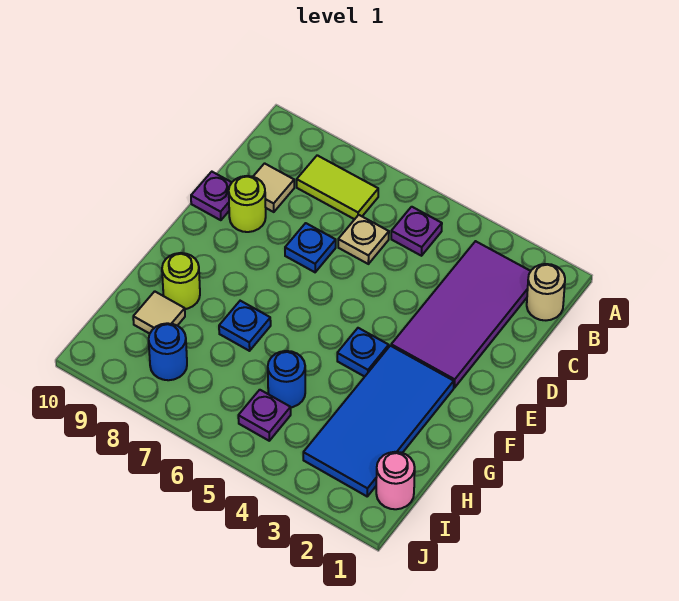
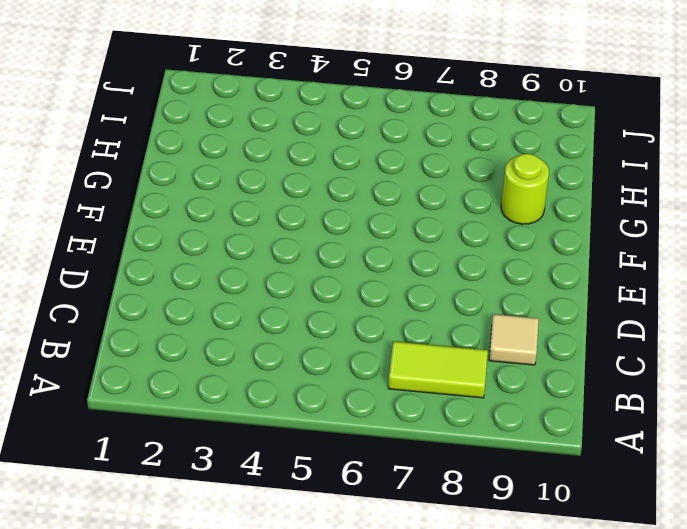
none -> tan round brick B1 level 1
none -> purple tile B2:E3 level 1
none -> purple plate B5 level 1

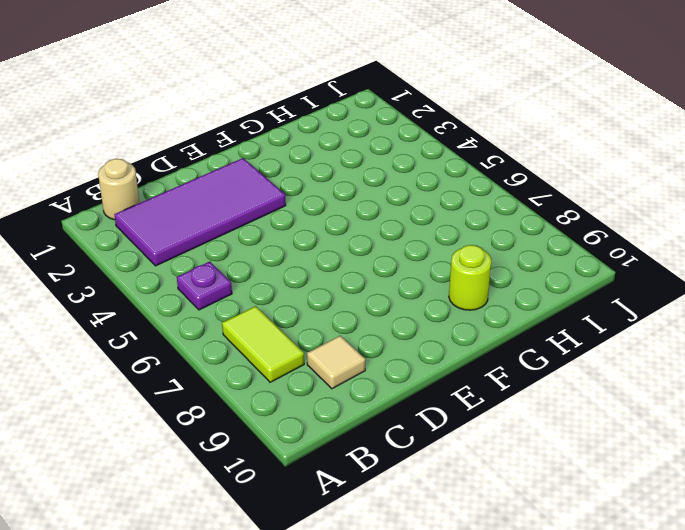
none -> tan plate C6 level 1
none -> blue plate D7 level 1
none -> lime round brick D9 level 1

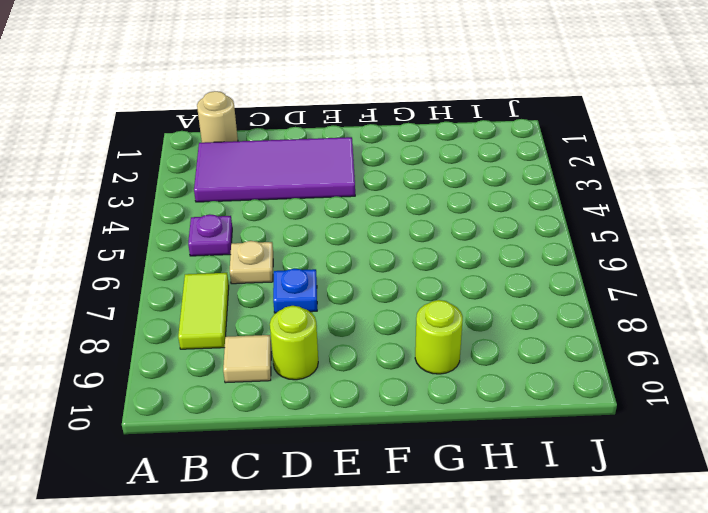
none -> purple plate D10 level 1
none -> blue tile F2:I3 level 1
none -> blue plate F4 level 1

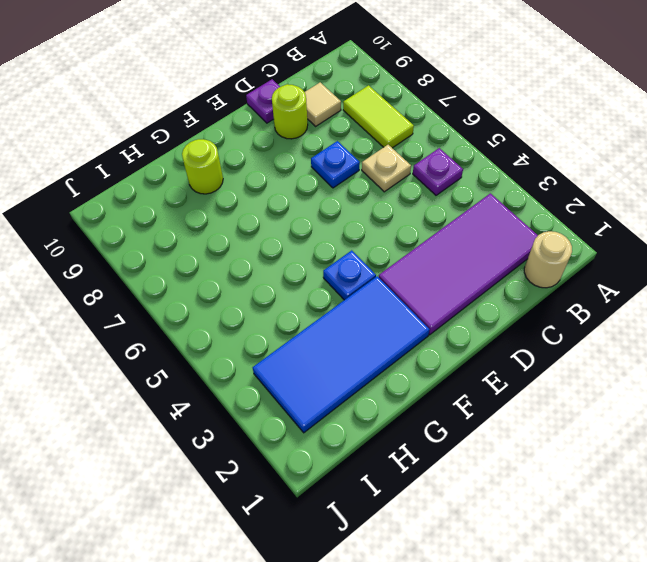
none -> blue plate G7 level 1
none -> blue round brick H5 level 1
none -> tan tile H9 level 1

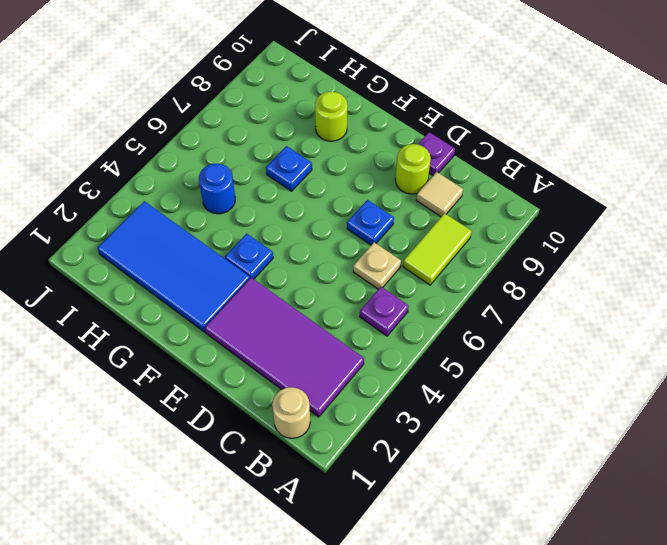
none -> tan tile H9 level 1
none -> pink round brick I1 level 1
none -> purple plate I5 level 1

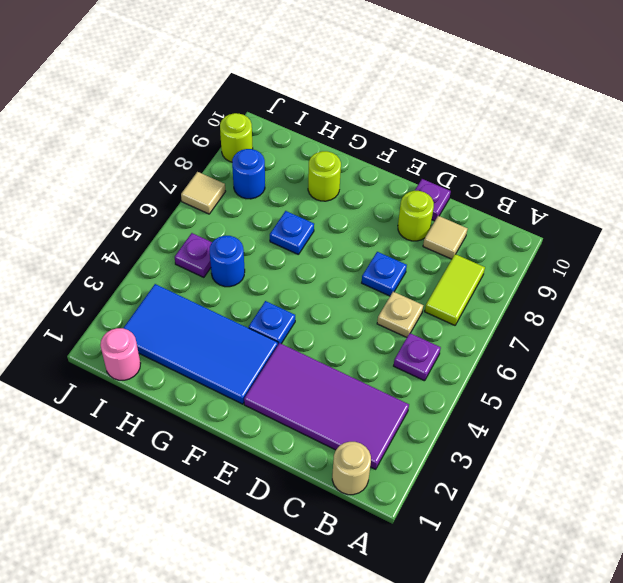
tan tile J7 level 1 -> tan tile H9 level 1
lime round brick J9 level 1 -> none

